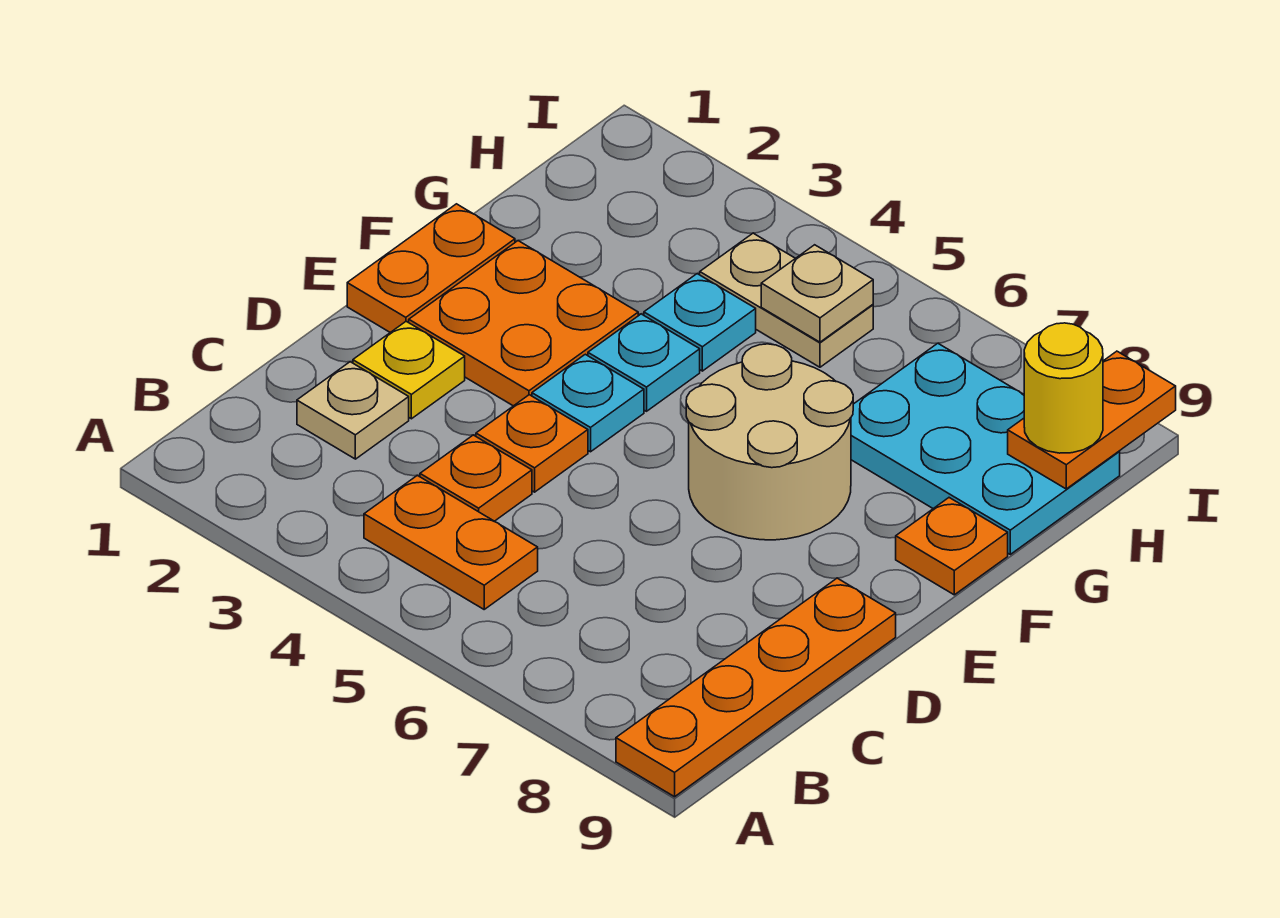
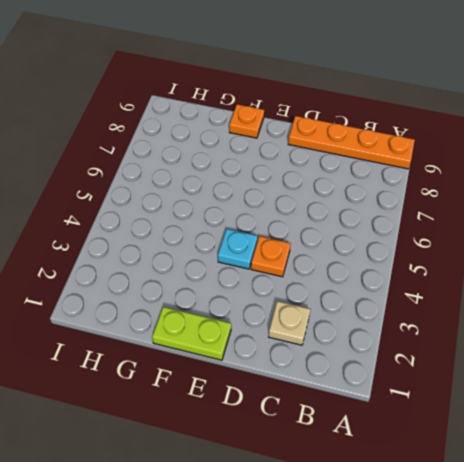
lime plate E1:F1 level 1 -> orange plate E1:F1 level 1
none -> orange plate B4:B5 level 1
none -> orange plate C4 level 1
none -> yellow plate D2 level 1

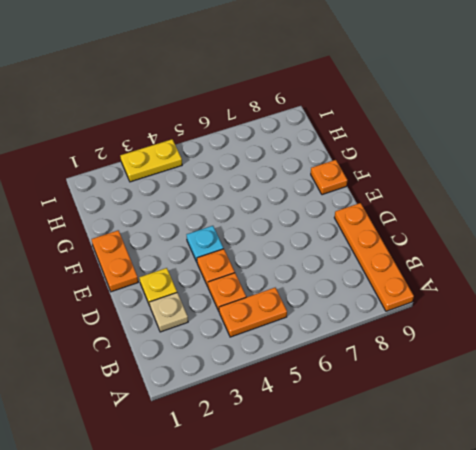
yellow plate I3:I4 level 1 -> none
none -> orange plate E2:F3 level 1
none -> tan round brick E6:F7 level 1
none -> cyan plate F4 level 1

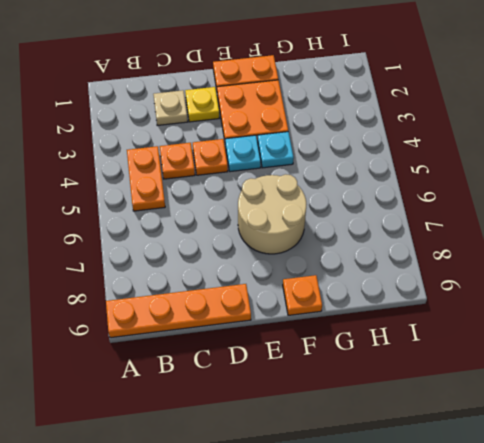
none -> cyan plate G4 level 1
none -> cyan plate G7:H9 level 1
none -> tan plate H4:H5 level 1

